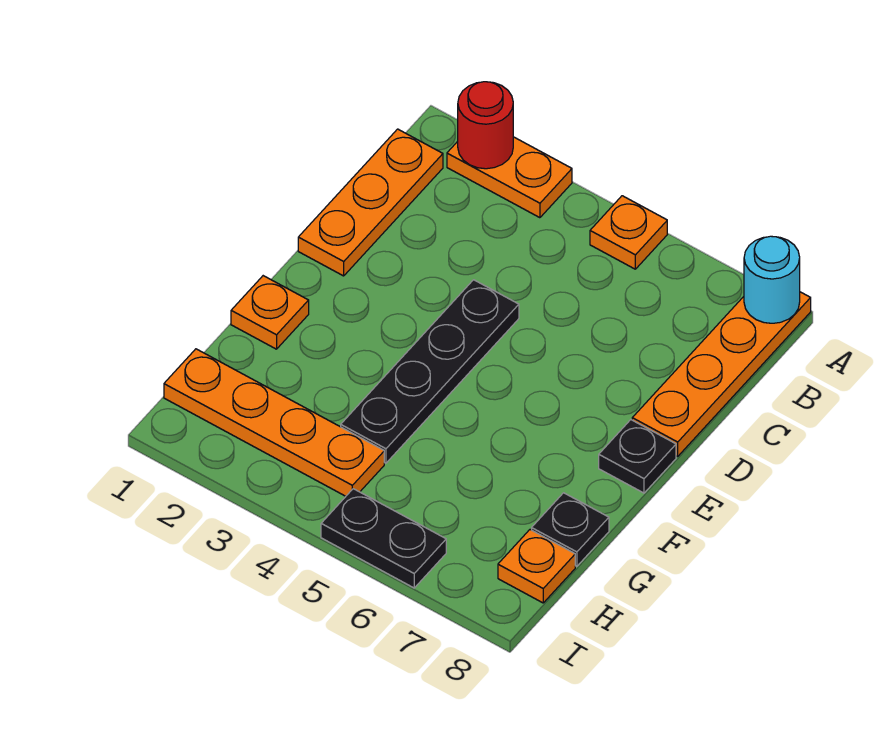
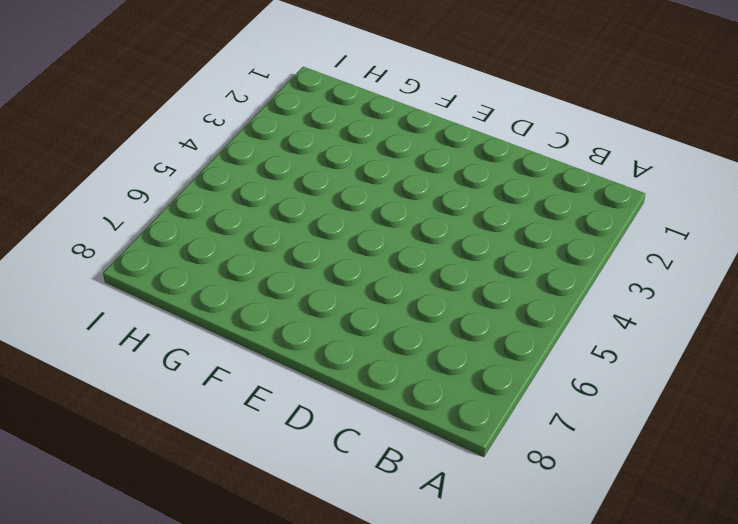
none -> orange plate A2:A3 level 1
none -> orange plate A5 level 1
none -> orange plate A8:D8 level 1

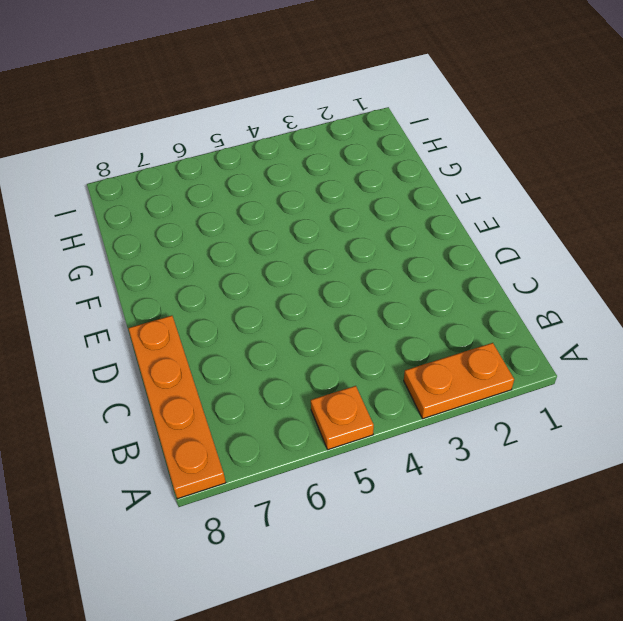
none -> orange plate B1:D1 level 1
none -> black plate D4:G4 level 1
none -> black plate E8 level 1

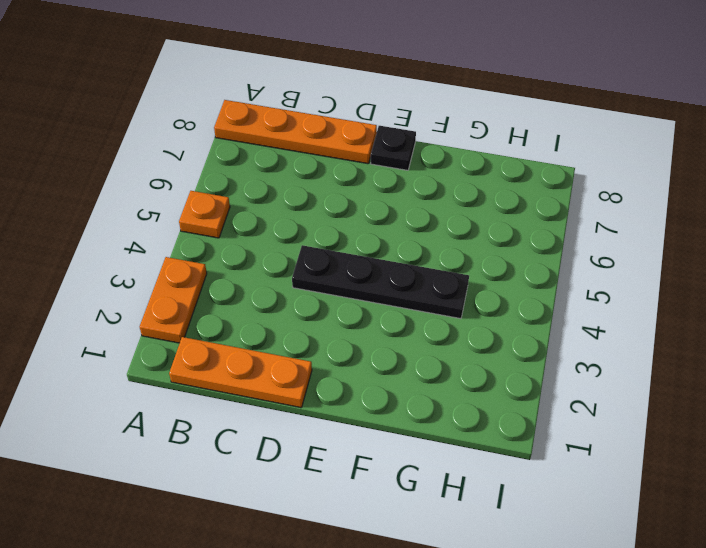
none -> orange plate F1 level 1
none -> black plate G8 level 1
none -> orange plate H1:H4 level 1

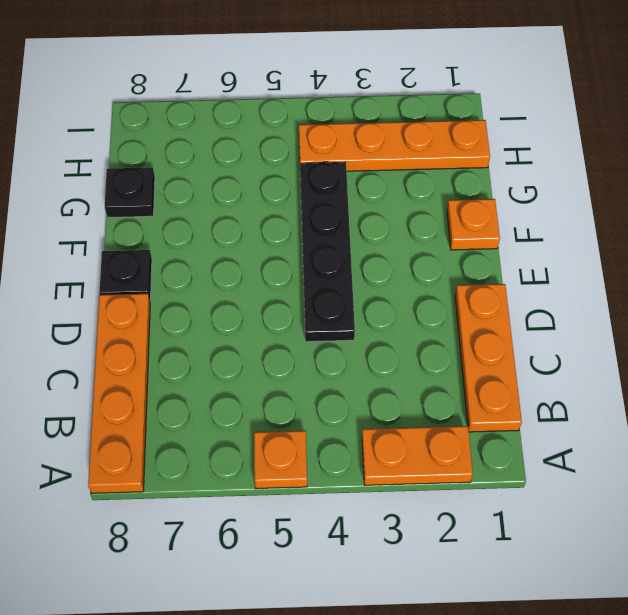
none -> orange plate H8 level 1
none -> black plate I5:I6 level 1
none -> red round brick A2 level 2

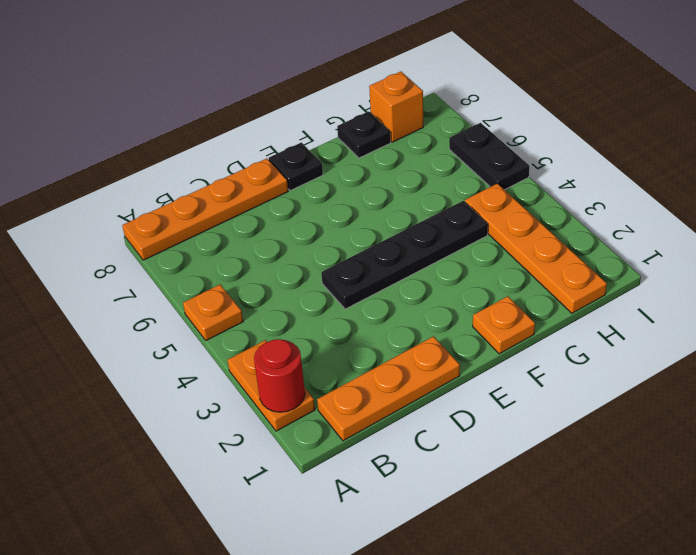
orange brick H8 level 1 -> orange plate H8 level 1
none -> cyan round brick A8 level 2

